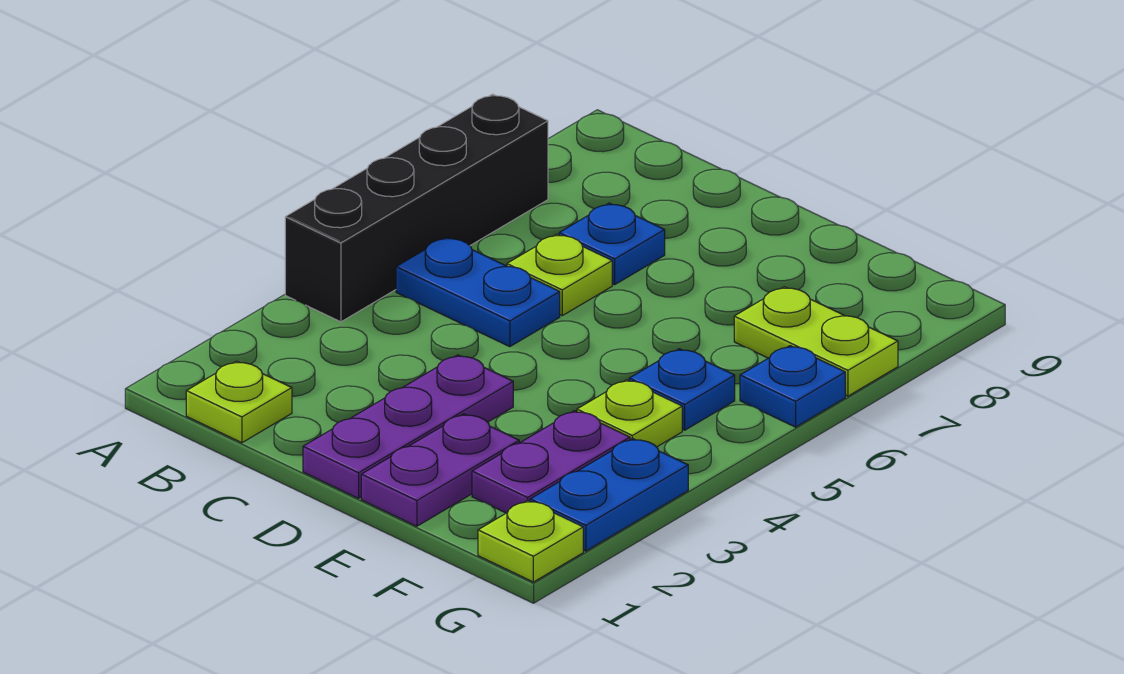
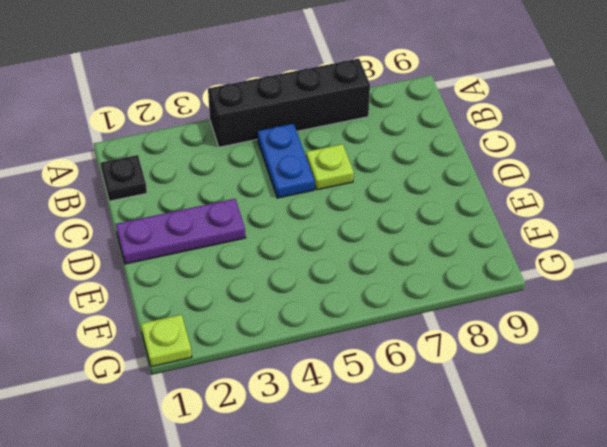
black plate B1 level 1 -> lime plate B1 level 1
none -> blue plate C7 level 1
none -> purple plate E1:E2 level 1
none -> purple plate F2:F3 level 1

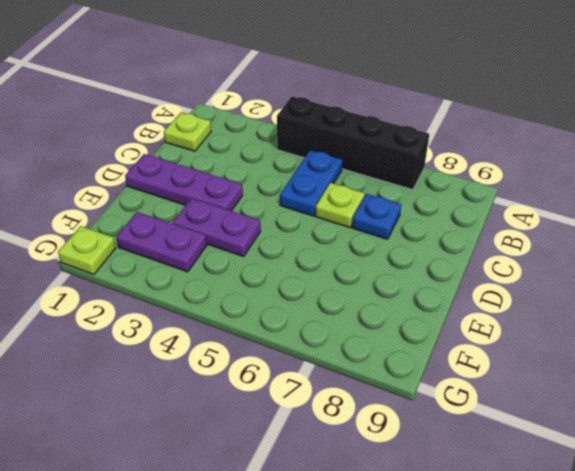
purple plate E3:E4 level 1 -> purple plate E1:E2 level 1
none -> lime plate F4 level 1
none -> blue plate F5 level 1
none -> lime plate F7:G7 level 1

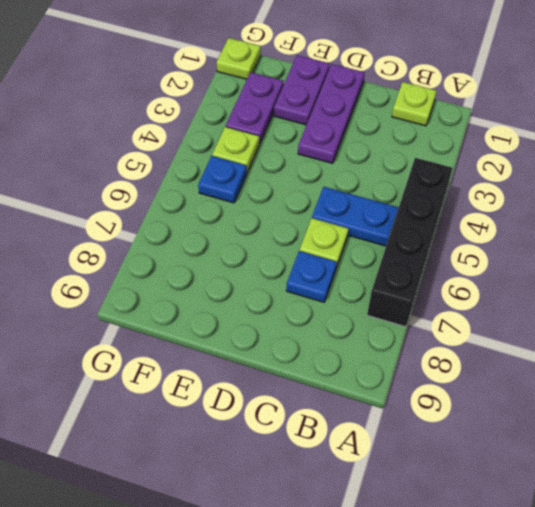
none -> lime plate F7:G7 level 1
none -> blue plate G2:G3 level 1
none -> blue plate G6 level 1

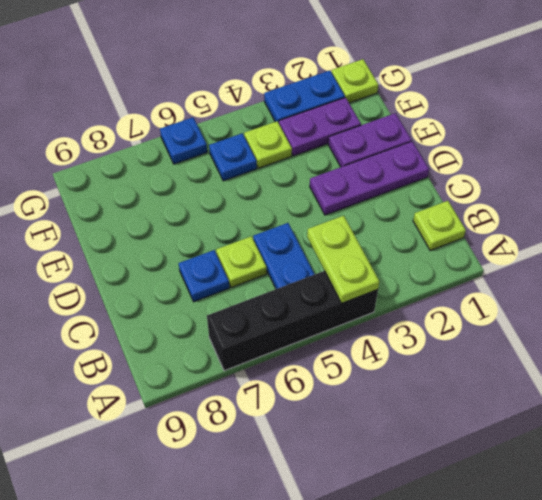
lime plate A4:B4 level 2 -> lime plate F7:G7 level 1

